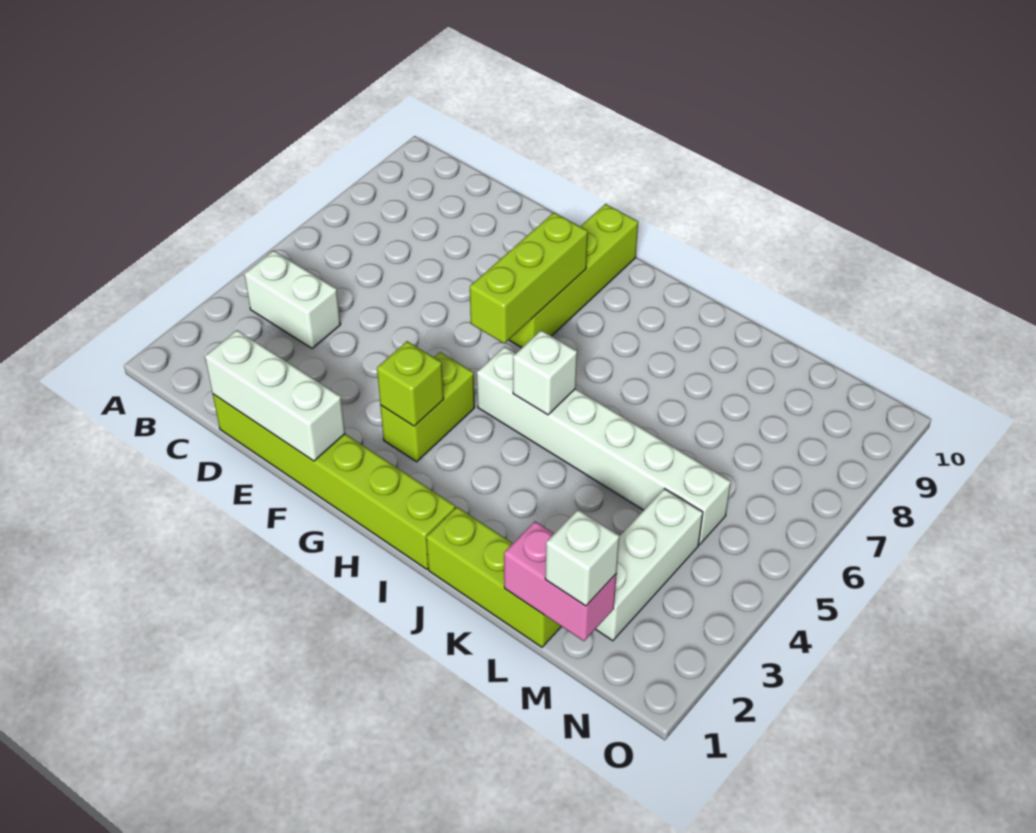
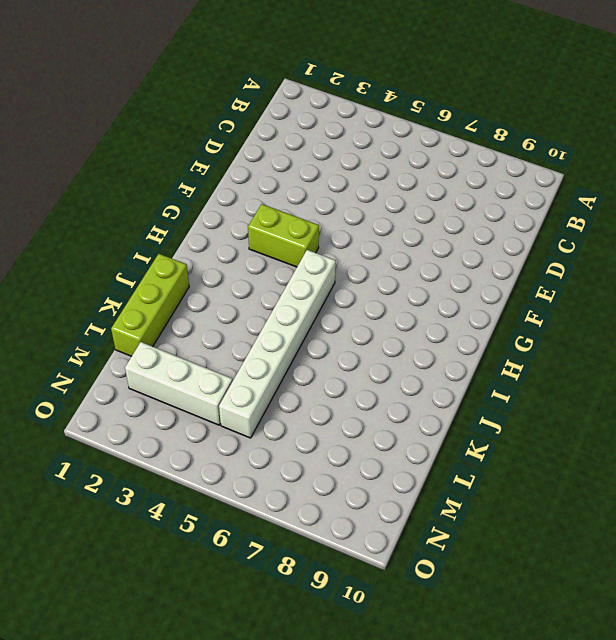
none -> white brick B4:C4 level 1
none -> lime brick D1:I1 level 1
none -> lime brick G7:G10 level 1

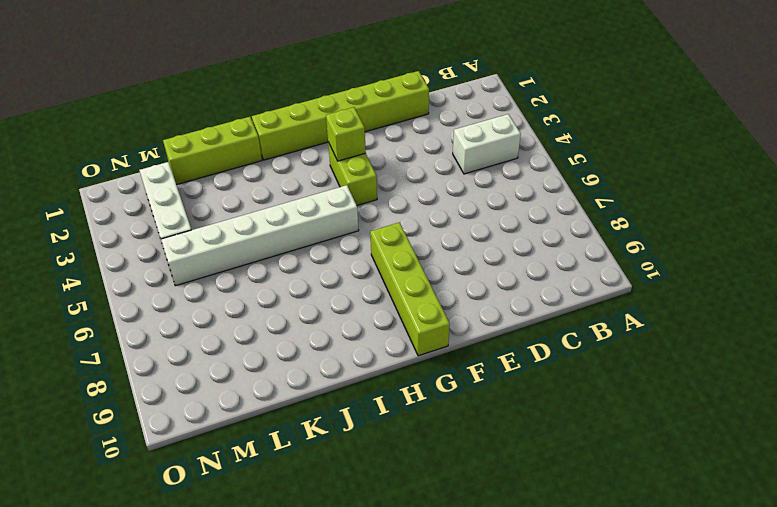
none -> white brick D1:F1 level 2
none -> lime brick G6:G8 level 2
none -> white brick I5 level 2

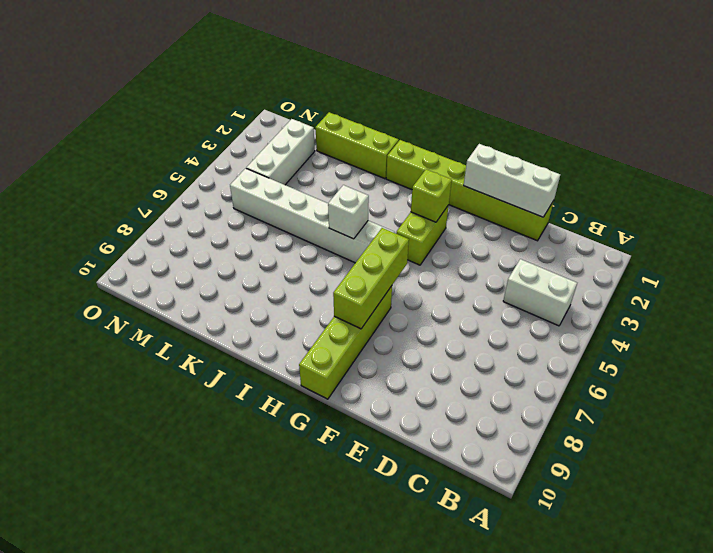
none -> pink brick L1:M1 level 2
none -> white brick M1 level 3

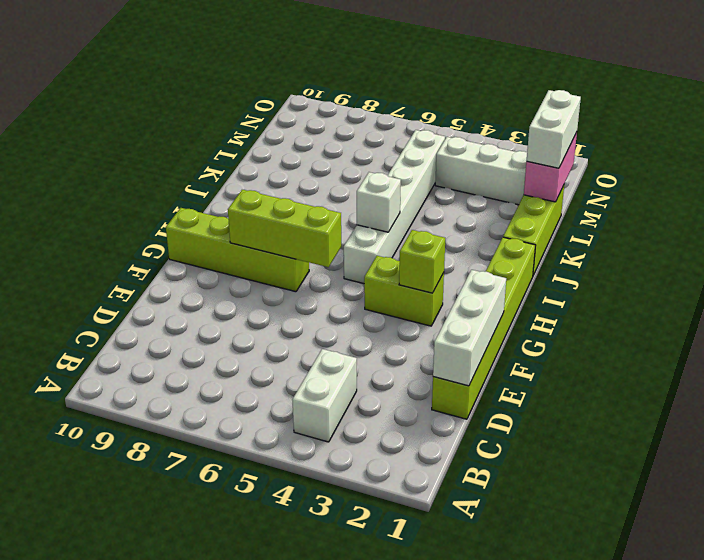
white brick L1:M1 level 3 -> white brick M1 level 3

